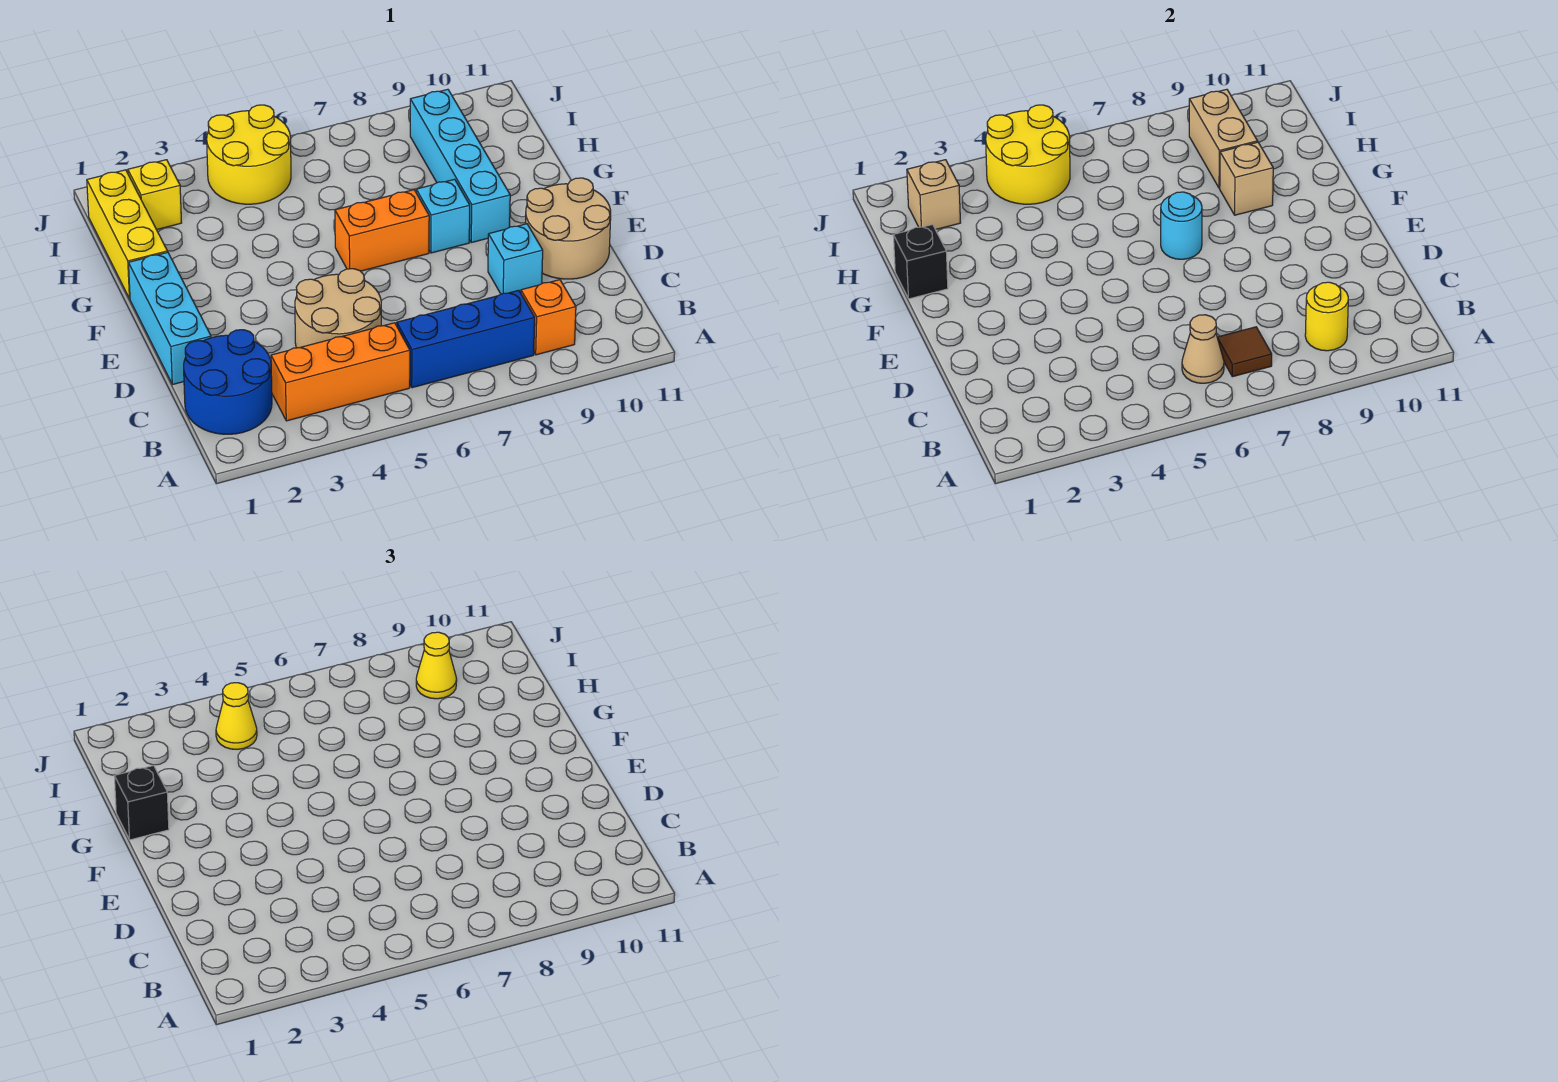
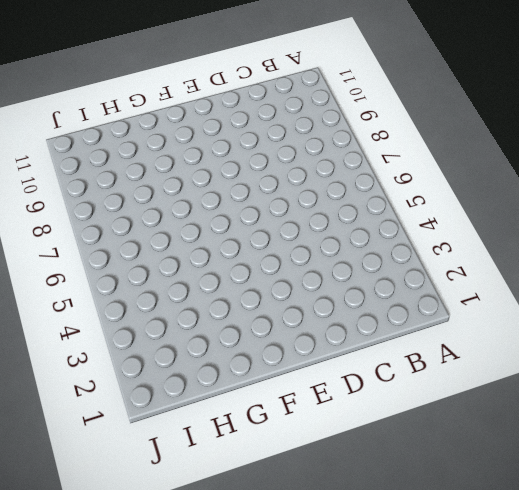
none -> blue round brick B1:C2 level 1
none -> orange brick B3:B5 level 1
none -> blue brick B6:B8 level 1

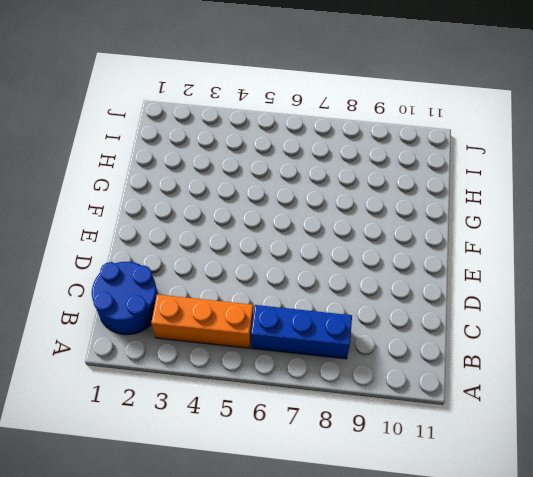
none -> orange brick B9 level 1
none -> tan round brick C4:D5 level 1
none -> cyan brick D1:F1 level 1

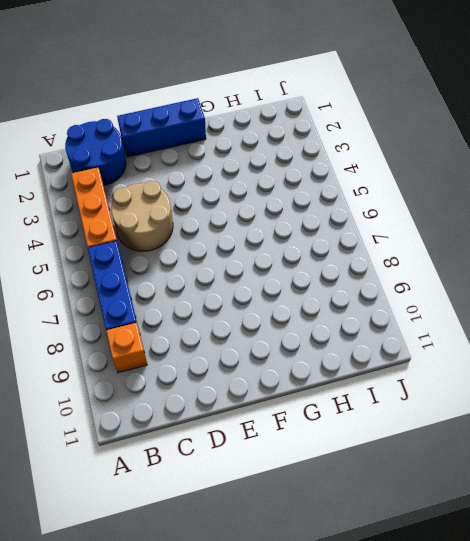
blue brick D1:F1 level 1 -> cyan brick D1:F1 level 1
none -> cyan brick D9 level 1
none -> tan round brick D10:E11 level 1
none -> orange brick F6:F7 level 1

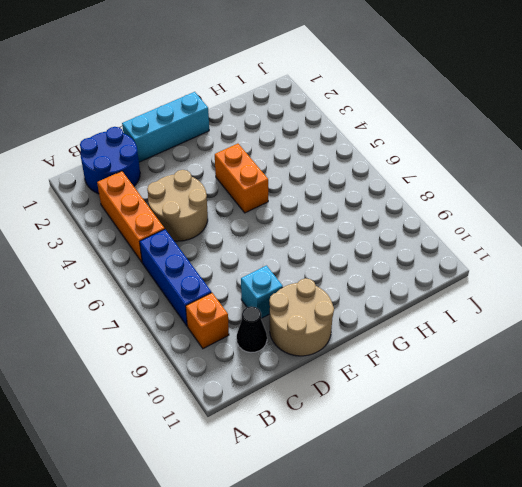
black cone C10 level 1 -> none
orange brick F4:F5 level 1 -> orange brick F6:F7 level 1
none -> cyan brick F8 level 1
none -> cyan brick F9:I9 level 1
none -> yellow brick G1:I1 level 1

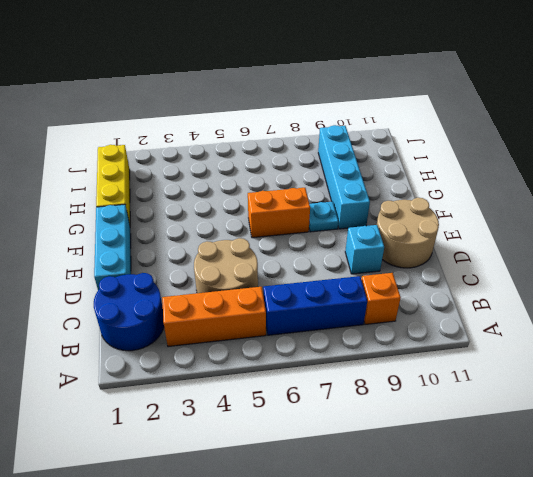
cyan plate F8 level 1 -> cyan brick F8 level 1
none -> yellow brick I2 level 1
none -> yellow round brick I4:J5 level 1
none -> tan cone B6 level 2

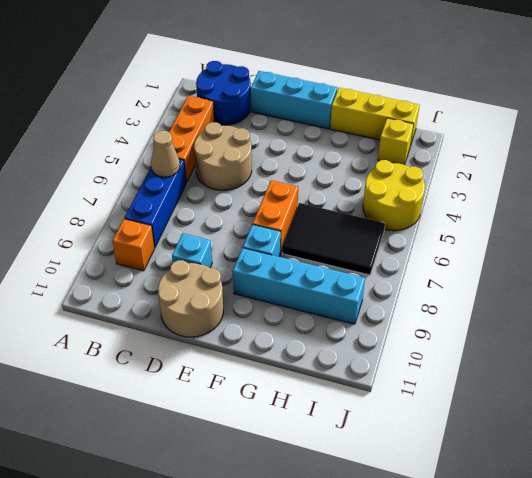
black tile G6:I7 level 1 -> none
none -> brown tile B7 level 2
none -> yellow round brick B9 level 2
none -> cyan round brick F7 level 2

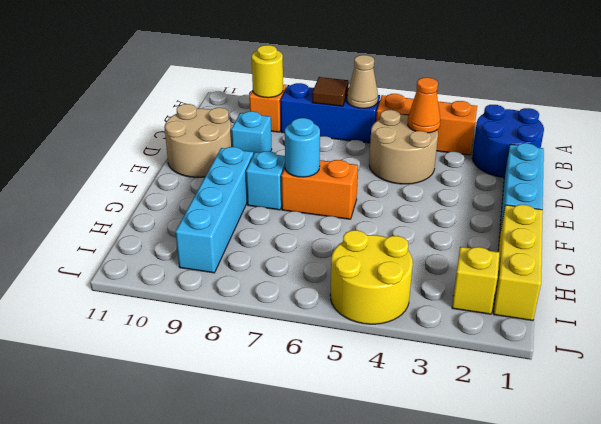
orange cone C4 level 2 -> none
none -> black brick G1 level 2
none -> tan brick G9 level 2
none -> tan brick H9:I9 level 2

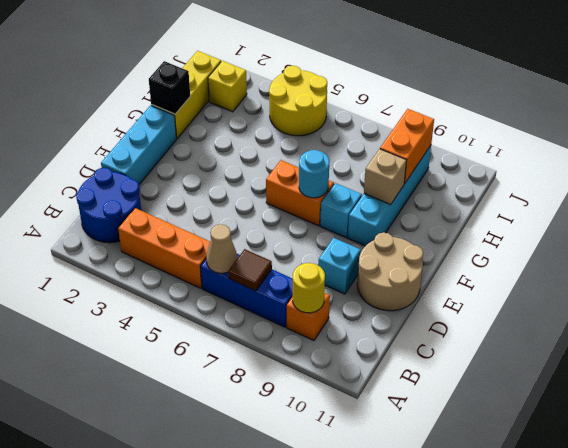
orange brick H9:I9 level 2 -> tan brick H9:I9 level 2
none -> tan round brick C4:D5 level 1
none -> tan brick I2 level 2
none -> yellow round brick I4:J5 level 2

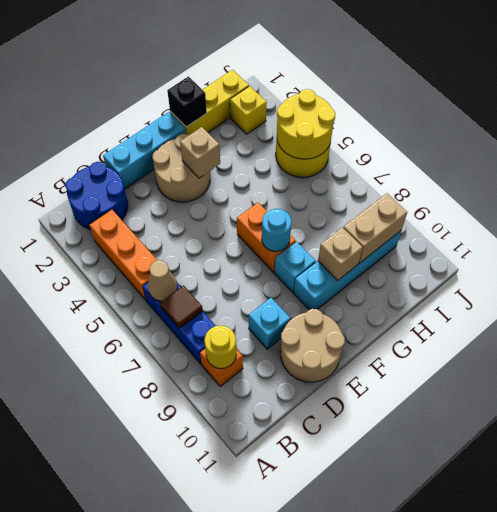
tan round brick E2:F3 level 1 -> tan round brick C4:D5 level 1
tan brick F3 level 2 -> tan brick I2 level 2
none -> black brick G1 level 3
none -> yellow cone I4 level 3
none -> yellow cone I9 level 3

